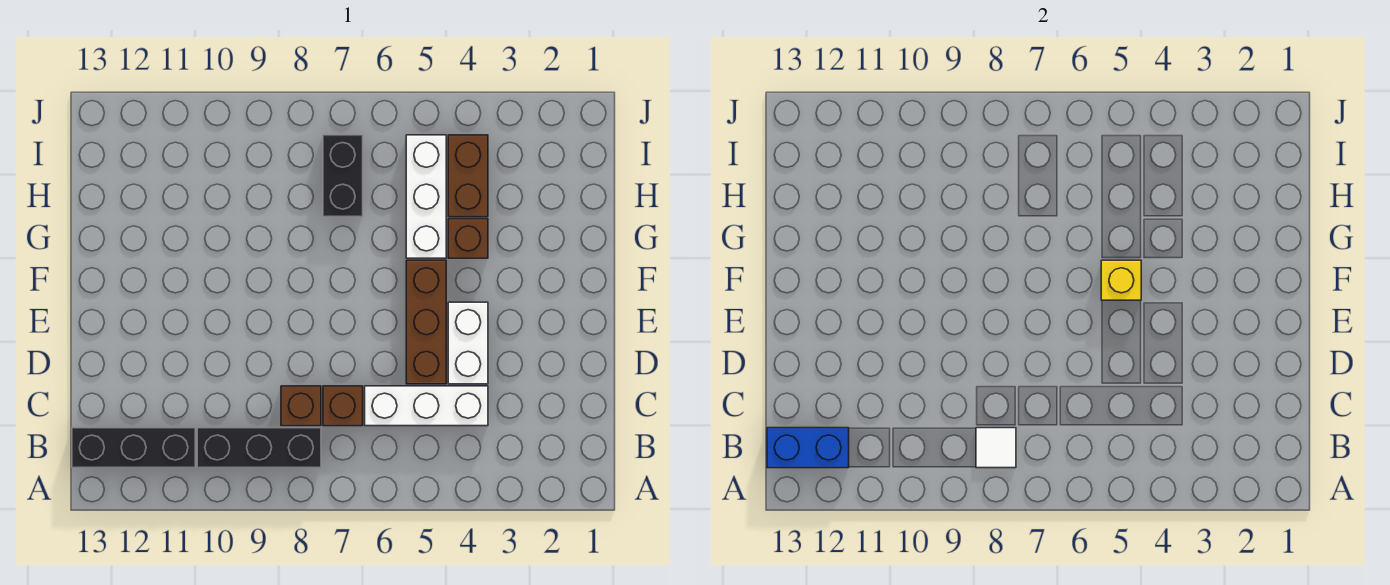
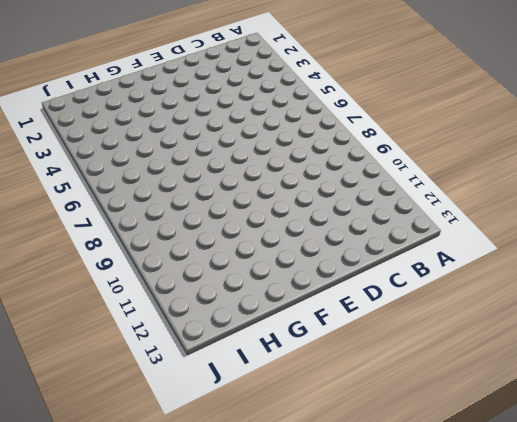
none -> black brick B8:B10 level 1
none -> black brick B11:B13 level 1
none -> white brick C4:C6 level 1

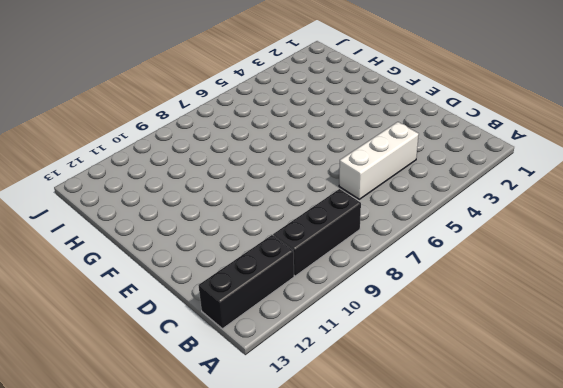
none -> brown brick C7 level 1
none -> brown brick C8 level 1
none -> white brick D4:E4 level 1

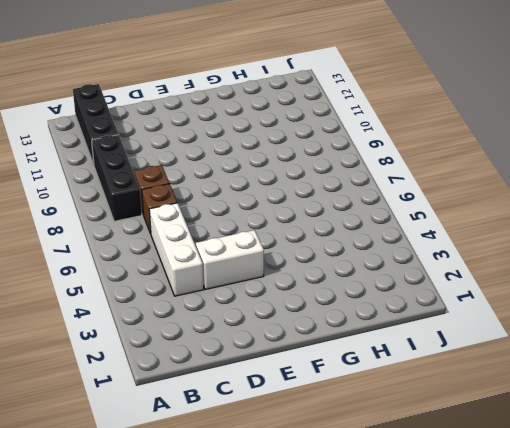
none -> brown brick D5:F5 level 1
none -> brown brick G4 level 1
none -> white brick G5:I5 level 1

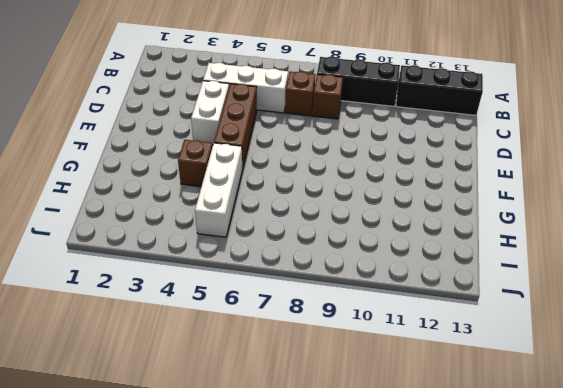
none -> brown brick H4:I4 level 1
none -> black brick H7:I7 level 1
none -> white tile B8 level 2

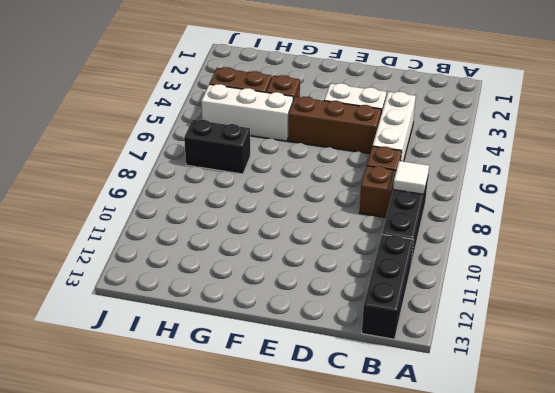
none -> blue brick B12:B13 level 2
none -> yellow brick F5 level 2

